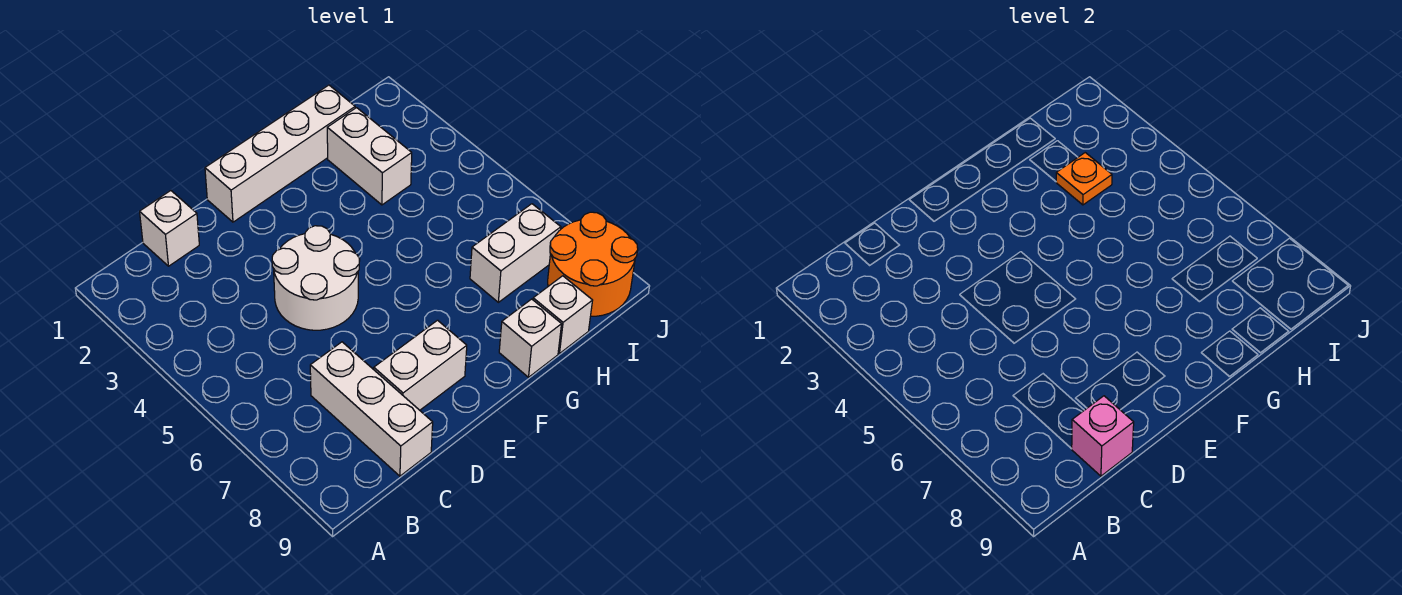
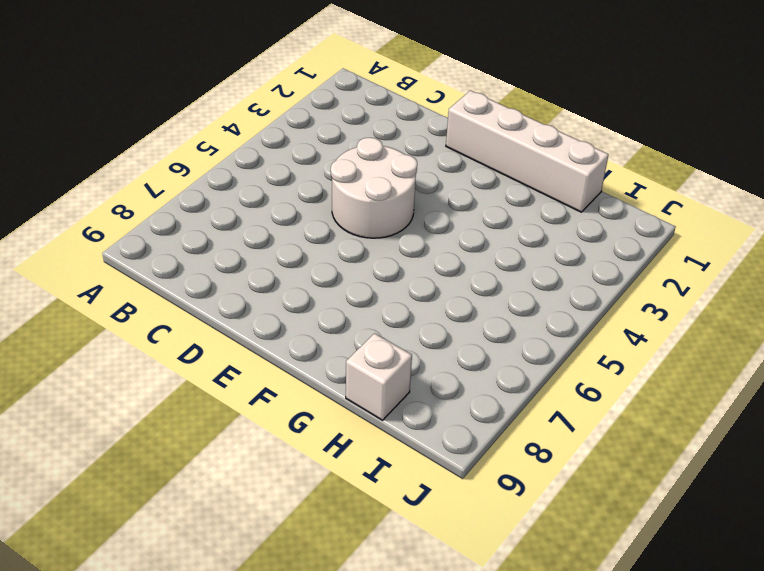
none -> white brick C1 level 1
none -> white brick C7:C9 level 1
none -> white brick D8:E8 level 1

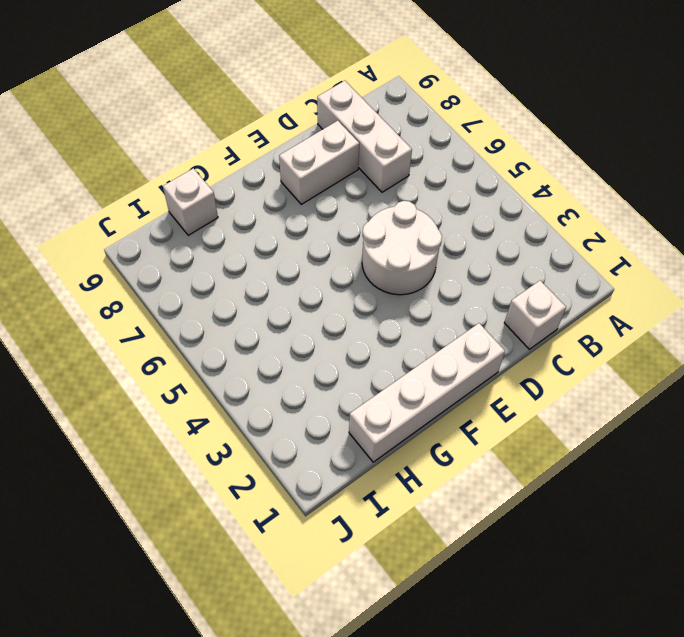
none -> white brick G9 level 1
none -> white brick H2:H3 level 1
none -> white brick H7:I7 level 1

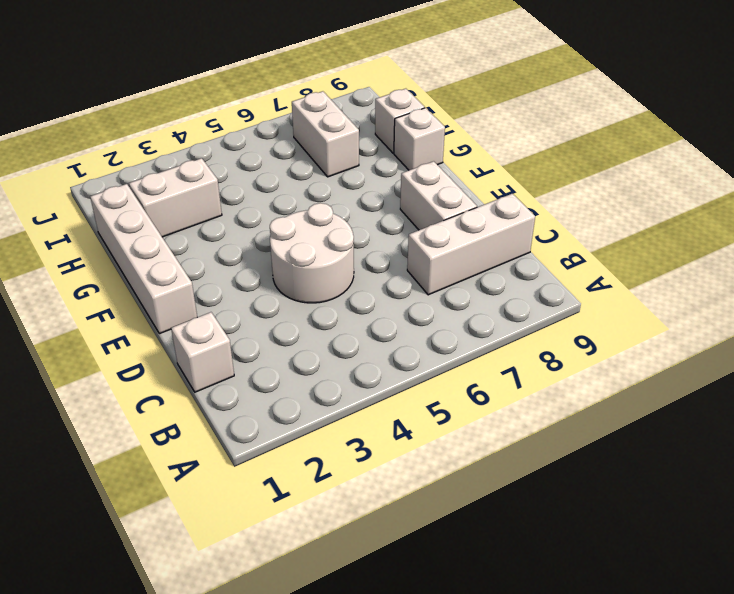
none -> orange round brick I8:J9 level 1
none -> pink brick C9 level 2
none -> orange plate H3 level 2

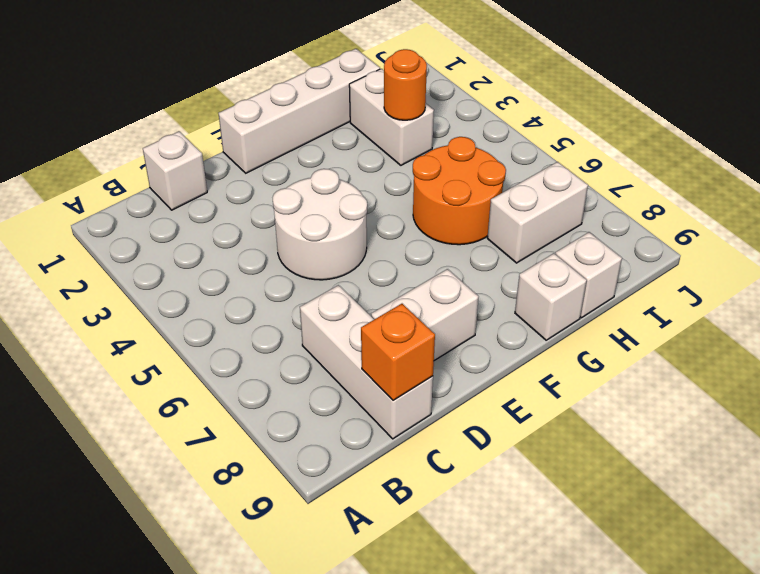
orange brick C9 level 2 -> pink brick C9 level 2
orange round brick G5:H6 level 1 -> orange round brick I8:J9 level 1
orange round brick H3 level 2 -> orange plate H3 level 2

